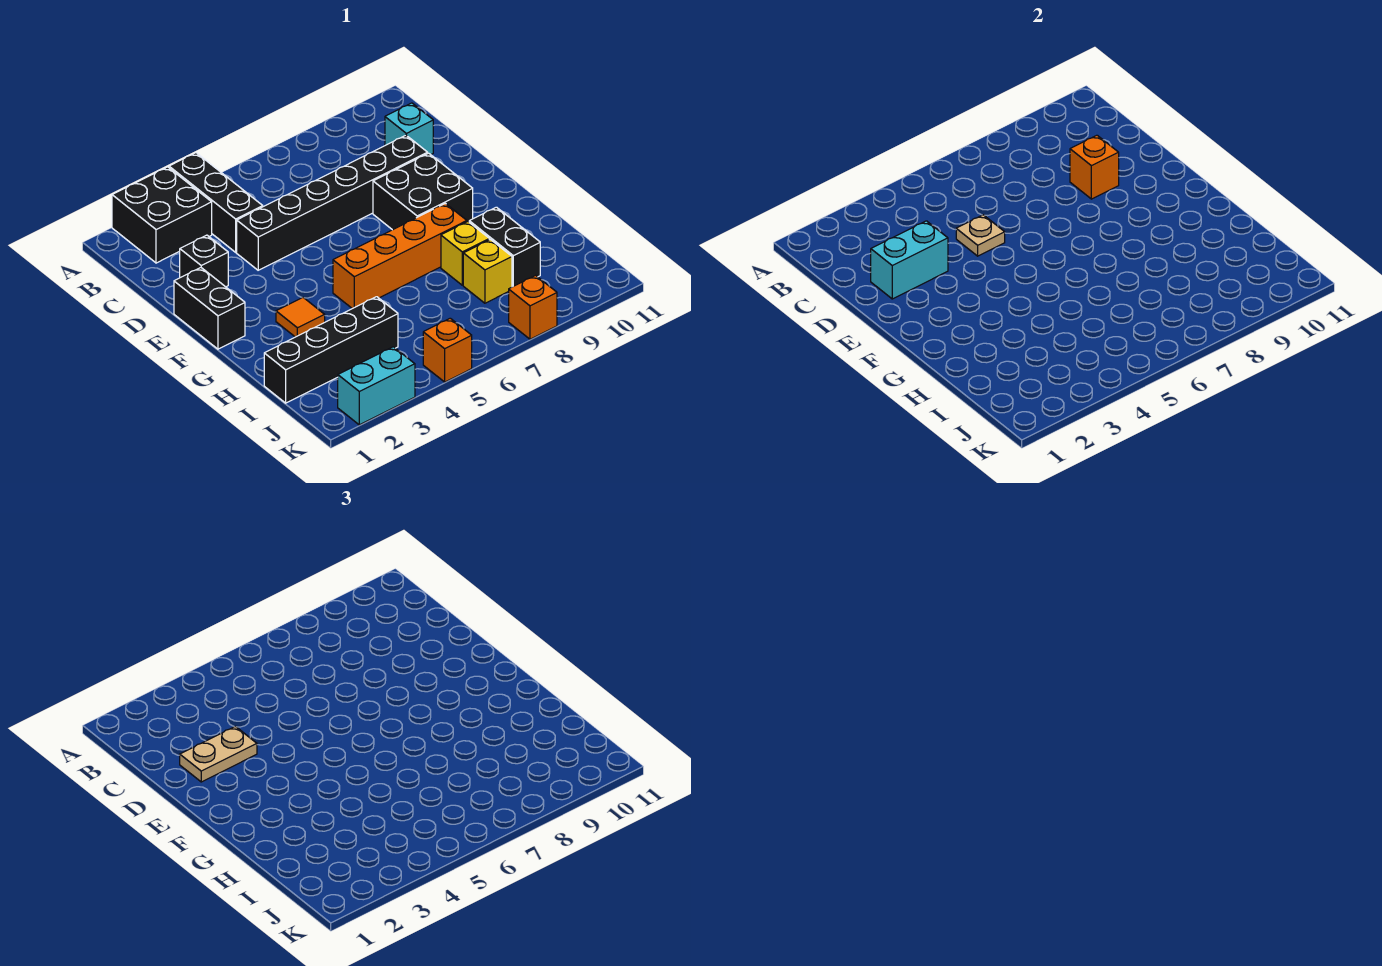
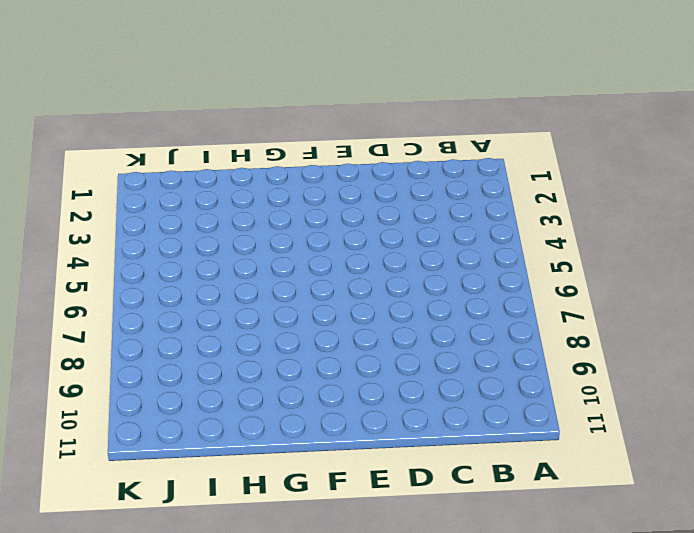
none -> black brick A2:B3 level 1
none -> black brick A4:C4 level 1
none -> cyan brick C10 level 1

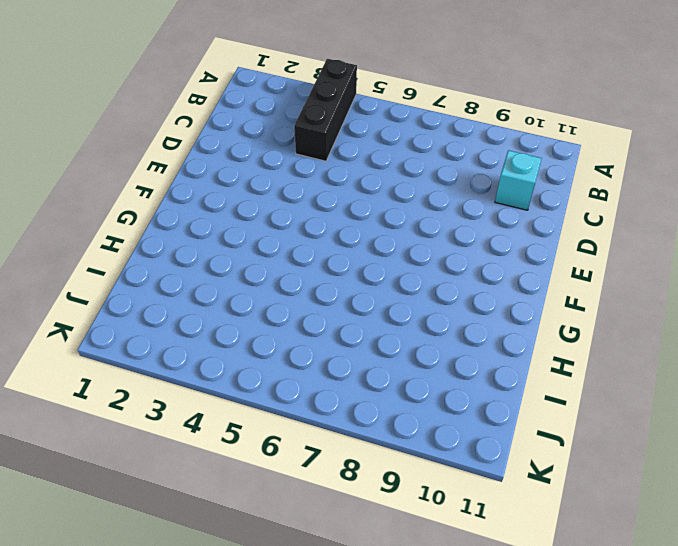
none -> black brick A2:B3 level 1
none -> black brick D2 level 1
none -> black brick D4:D9 level 1

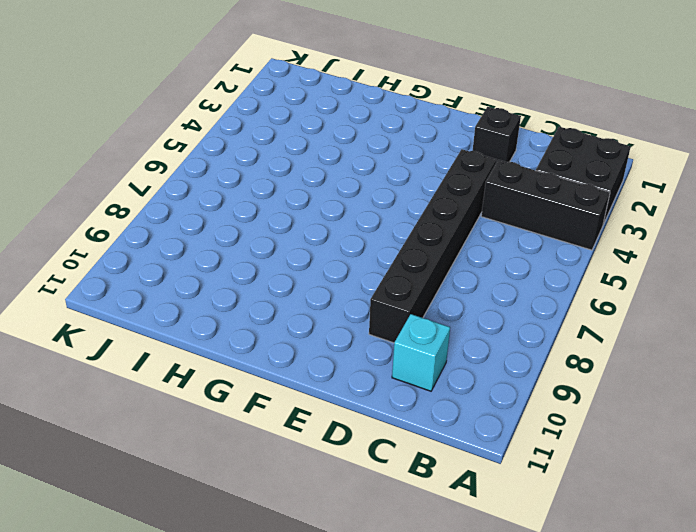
none -> black brick E1:F1 level 1
none -> black brick E8:F9 level 1
none -> orange tile G3 level 1

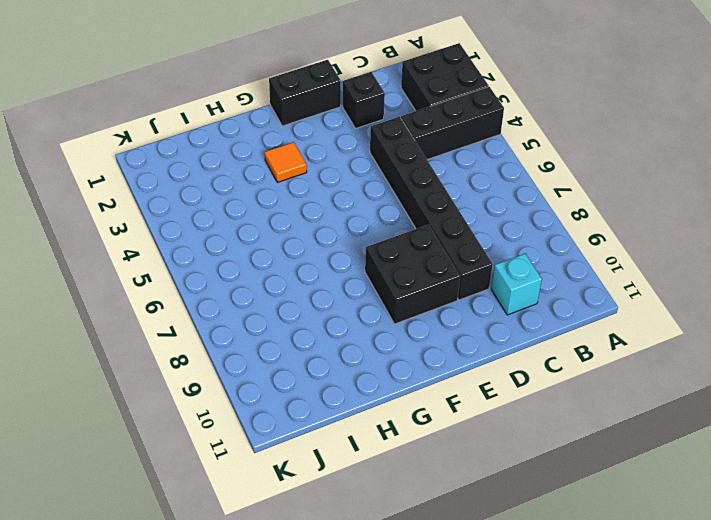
none -> orange brick G5:G8 level 1
none -> yellow brick H8 level 1
none -> black brick H9:I9 level 1

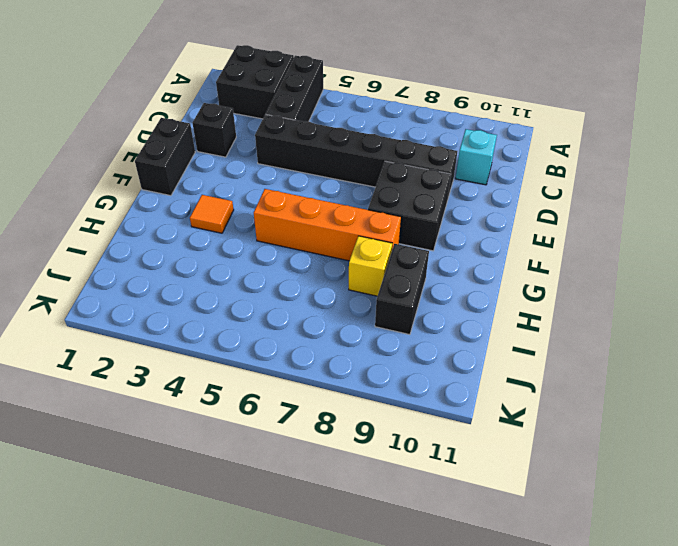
none -> black brick I1:I4 level 1
none -> yellow brick I8 level 1
none -> cyan brick K2:K3 level 1

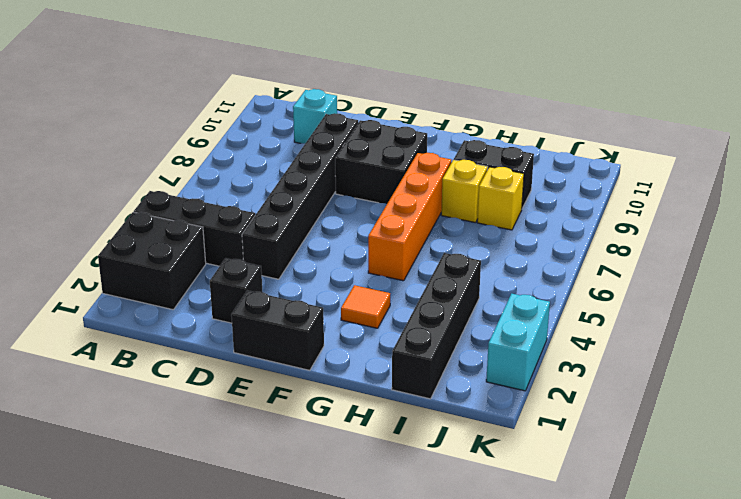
none -> orange brick K5 level 1
none -> orange brick K8 level 1
none -> cyan brick D2:D3 level 2

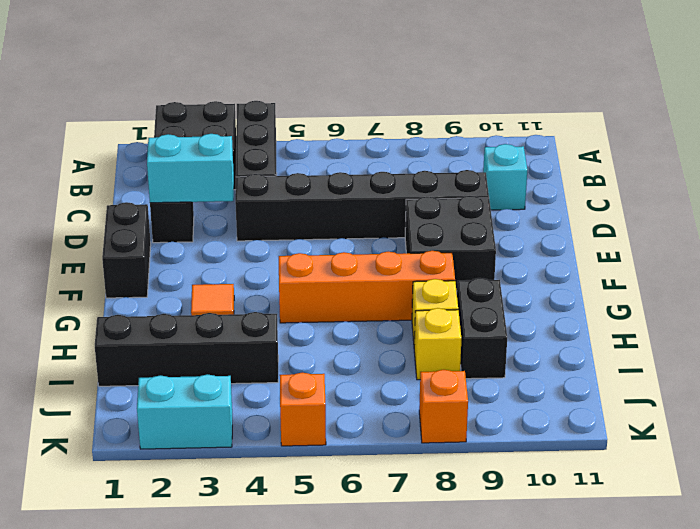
none -> tan plate D5 level 2
none -> orange brick D9 level 2
none -> tan plate D2:D3 level 3

